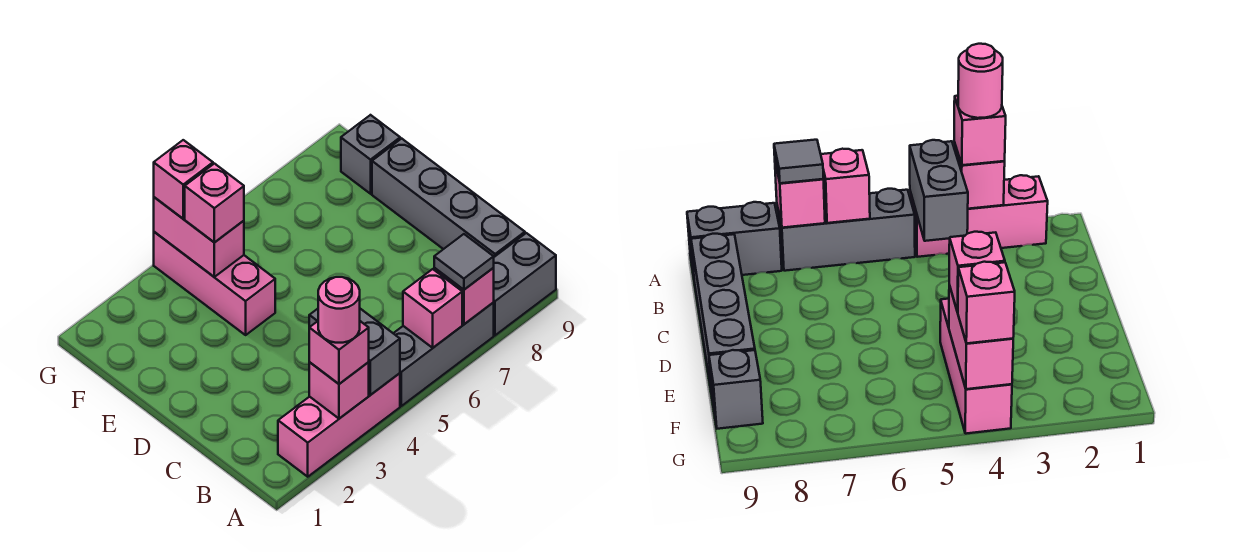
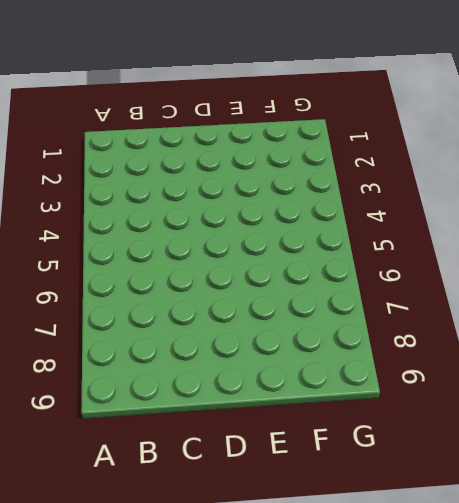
none -> pink brick A2:A4 level 1
none -> grey brick A5:A7 level 1
none -> grey brick A8:A9 level 1

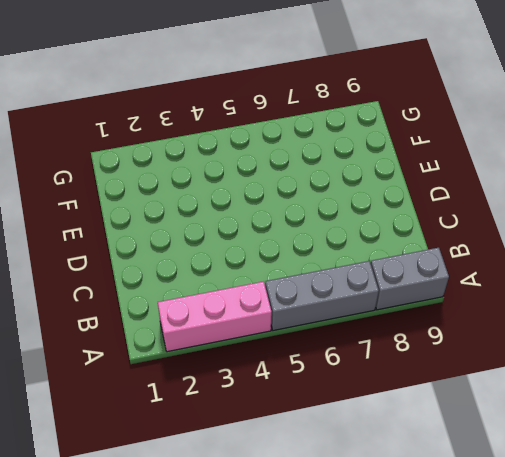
none -> grey brick B9:E9 level 1
none -> pink brick E4:G4 level 1
none -> grey brick F9 level 1

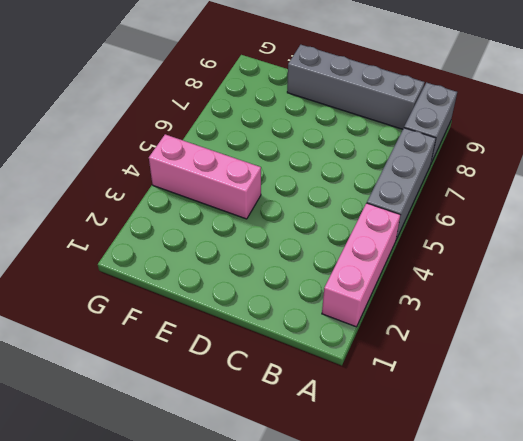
none -> grey brick F9 level 1
none -> pink brick A3 level 2
none -> grey brick A4:B4 level 2

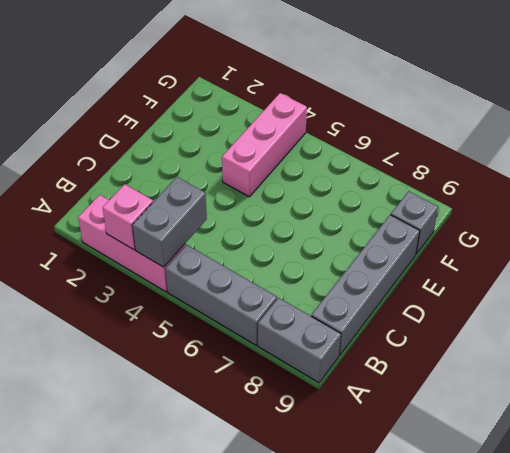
none -> pink brick A6 level 2
none -> pink brick A7 level 2
none -> pink brick F4:G4 level 2

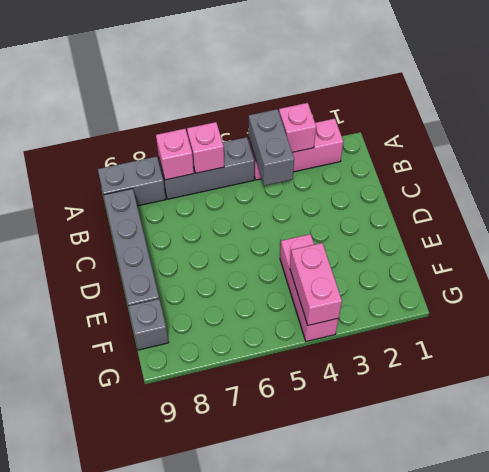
none -> pink brick A3 level 3
none -> grey tile A7 level 3
none -> pink brick F4 level 3

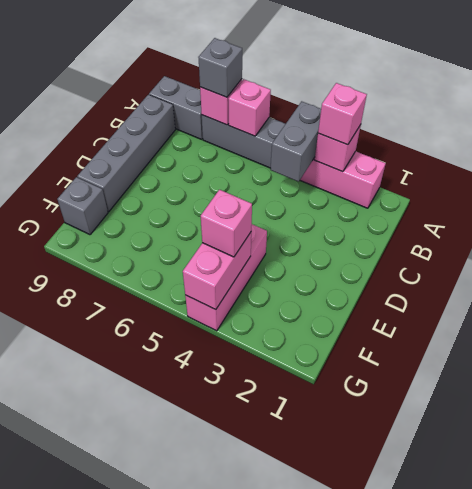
grey brick A7 level 3 -> grey tile A7 level 3
none -> pink brick G4 level 3
none -> pink round brick A3 level 4

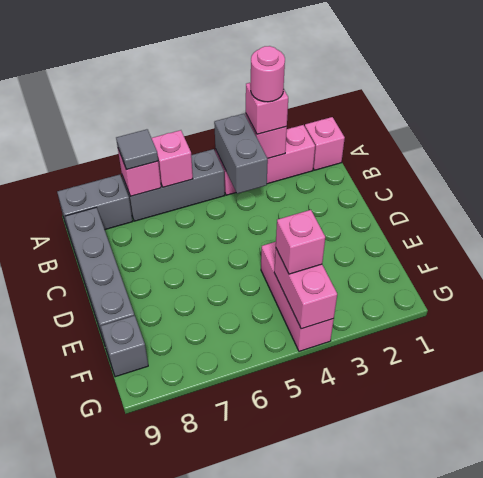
pink brick A1 level 1 -> pink brick G4 level 3

